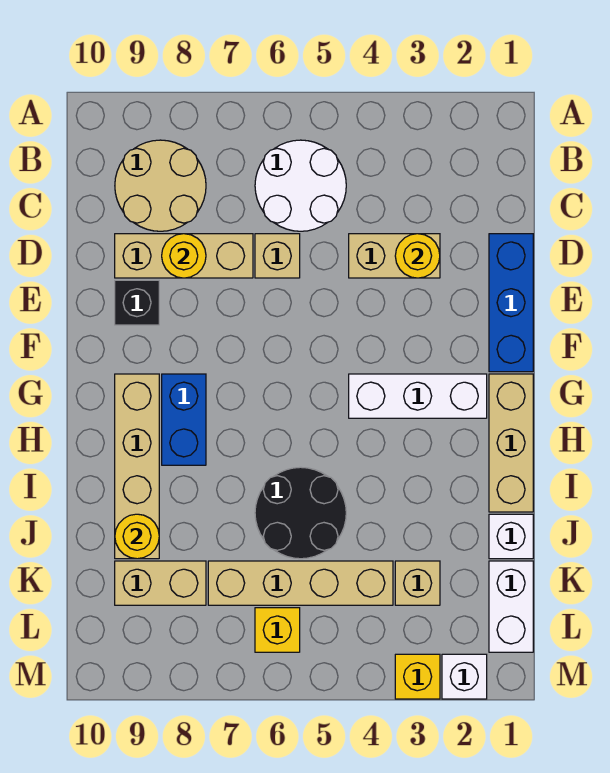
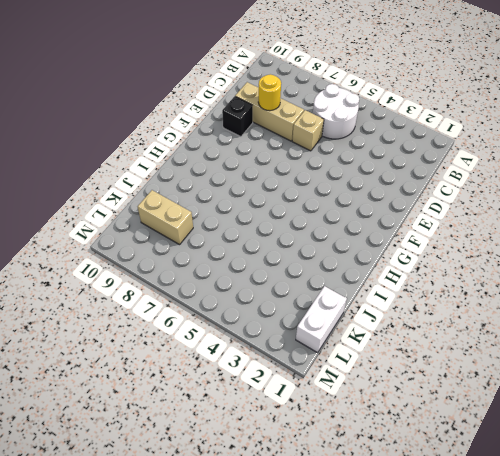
none -> tan round brick B8:C9 level 1
none -> blue brick D1:F1 level 1
none -> tan brick D3:D4 level 1

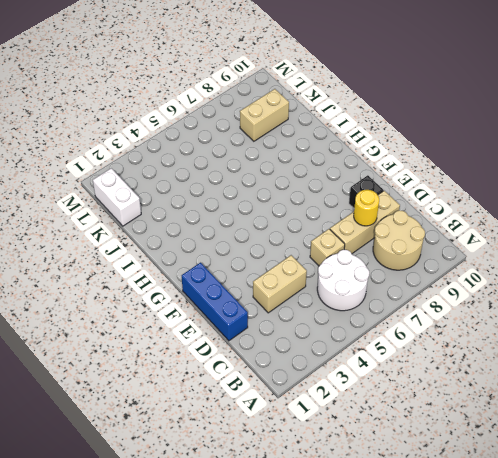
none -> tan brick G1:I1 level 1
none -> white brick G2:G4 level 1
none -> blue brick G8:H8 level 1

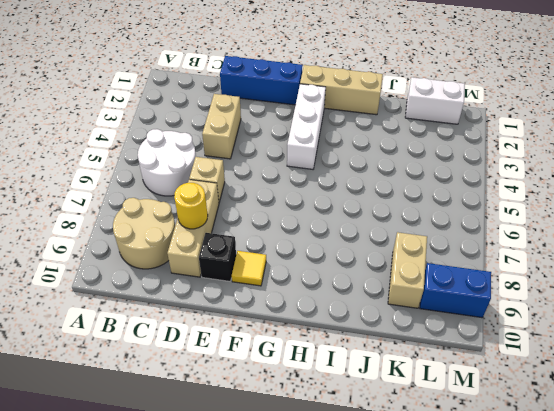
yellow tile F9 level 1 -> none
blue brick L9:M9 level 1 -> blue brick G8:H8 level 1
none -> tan brick G9:J9 level 1
none -> black round brick I5:J6 level 1
none -> white brick J1 level 1

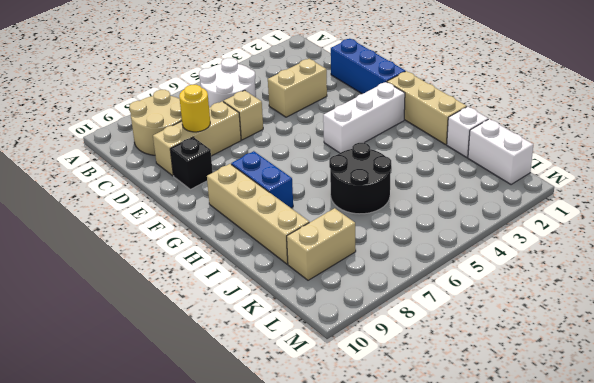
none -> tan brick K3 level 1
none -> tan brick K4:K7 level 1
none -> yellow brick L6 level 1

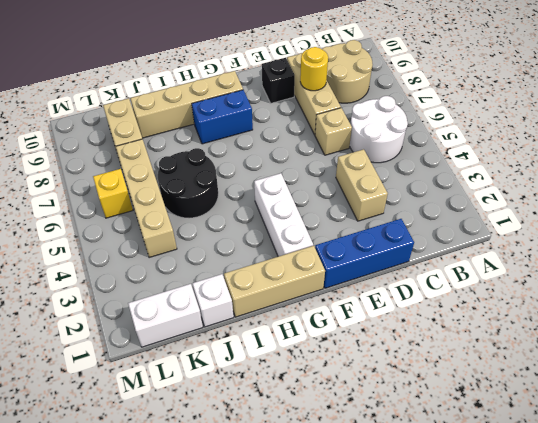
none -> tan brick K3 level 1
none -> white brick M2 level 1
none -> yellow brick M3 level 1

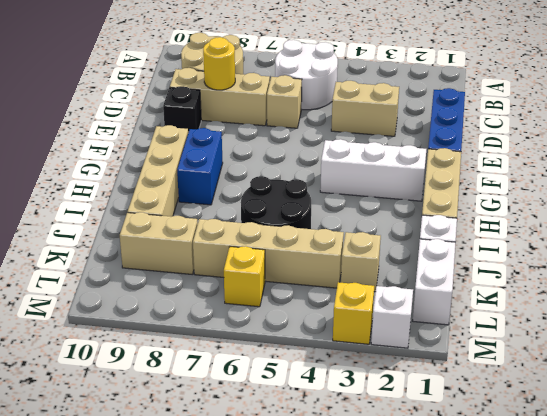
none -> yellow round brick D3 level 2
none -> yellow round brick J9 level 2

